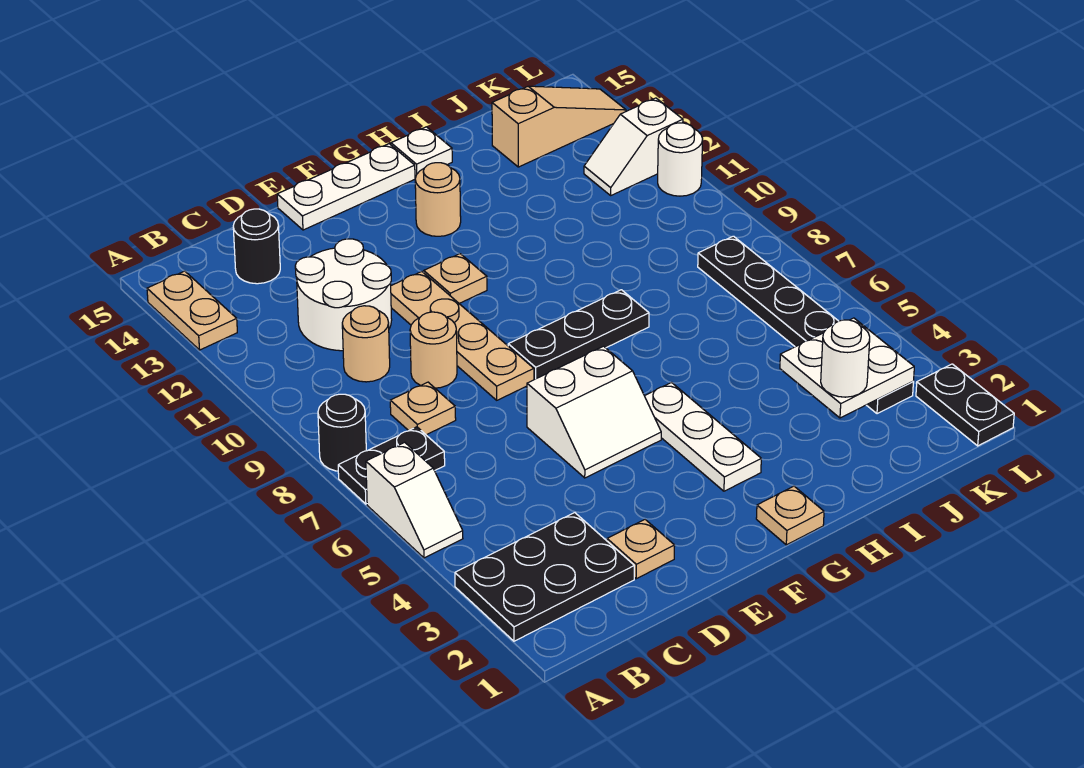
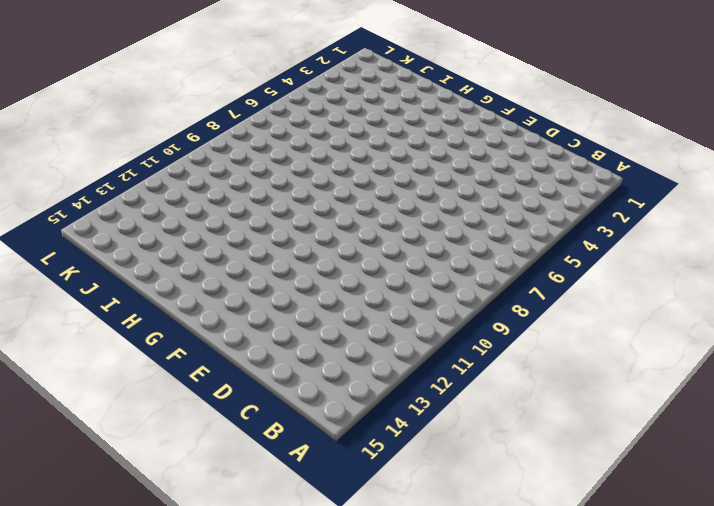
none -> black plate A2:C3 level 1
none -> white slope A5:A6 level 1 top 6
none -> black plate A7:B7 level 1

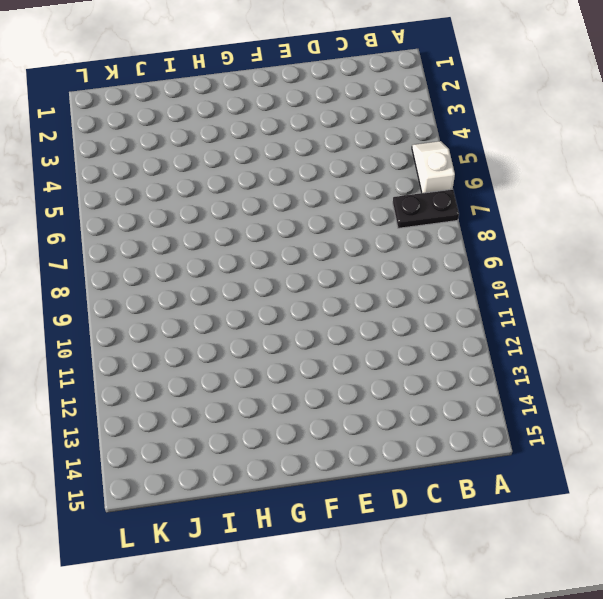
none -> black plate A2:C3 level 1
none -> black round brick A8 level 1
none -> tan plate A13:A14 level 1

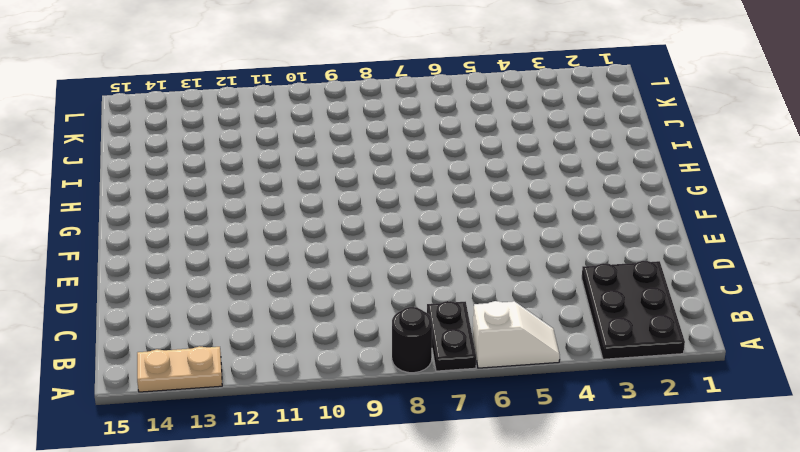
none -> tan plate C8 level 1
none -> tan round brick C10 level 1
none -> white round brick C11:D12 level 1

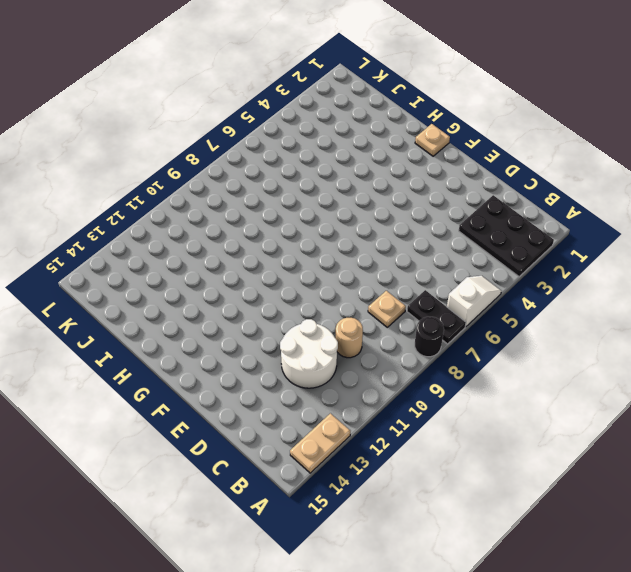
none -> black round brick C14 level 1
none -> tan plate D2 level 1
none -> tan round brick D9 level 1

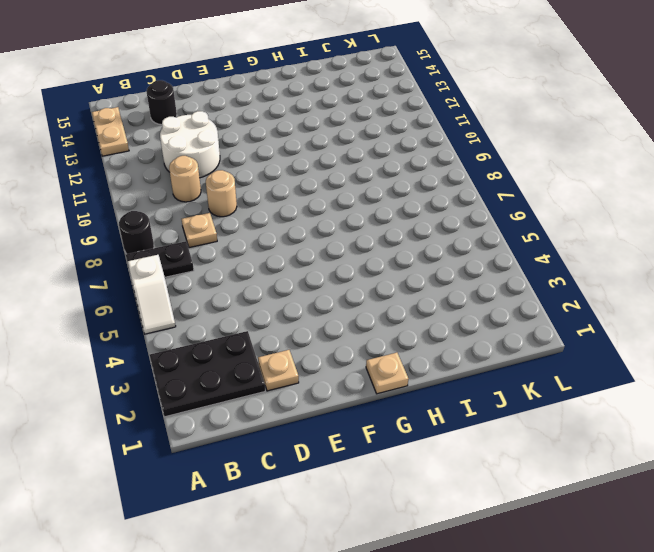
none -> white slope E5:F6 level 1 top 6
none -> tan plate E8:E11 level 1
none -> white plate E15:G15 level 1

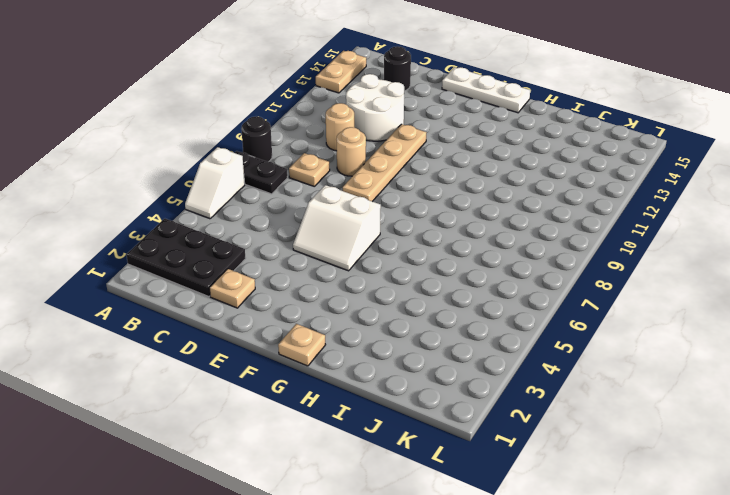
none -> black plate F8:H8 level 1
none -> tan plate F11 level 1
none -> white plate G3:G5 level 1

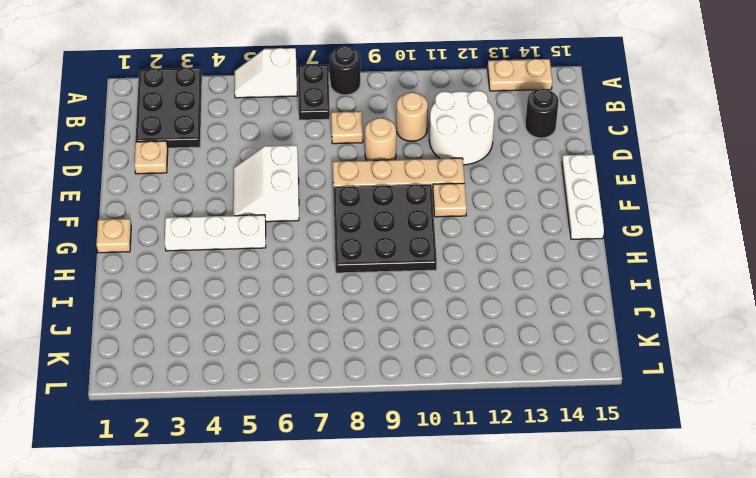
black plate F8:H10 level 1 -> black plate F8:H8 level 1
none -> tan round brick G13 level 1
none -> white plate H15 level 1
none -> tan slope J14:L14 level 1 top J

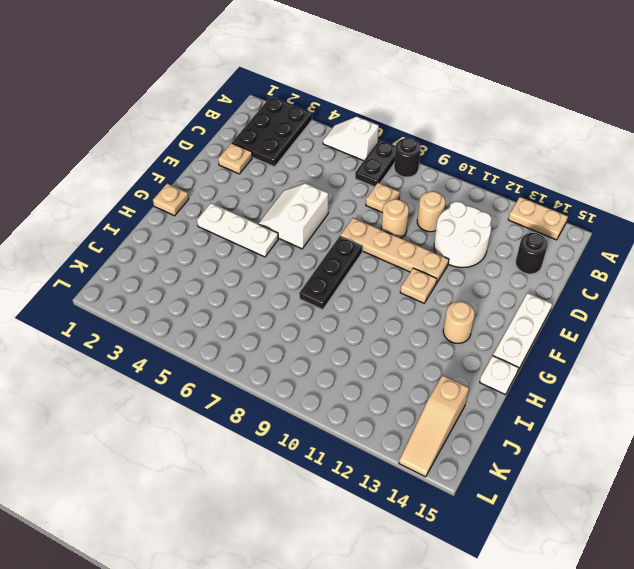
none -> black plate K3:K8 level 1
none -> white slope K12:L12 level 1 top L
none -> black plate L1:L2 level 1

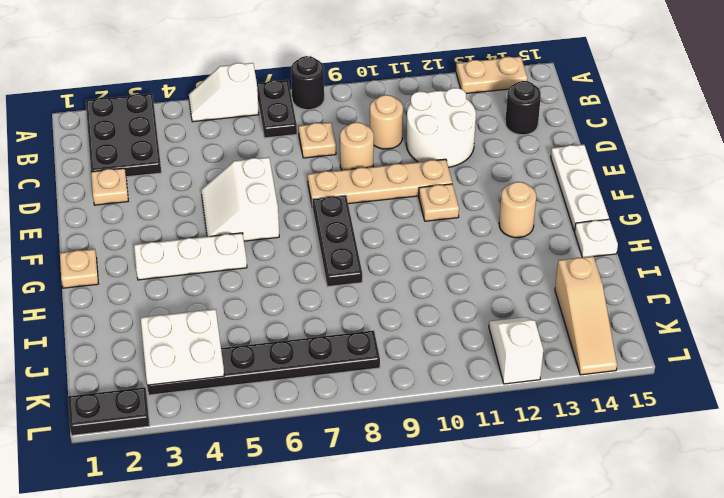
none -> white round brick L11 level 1
none -> white round brick J3 level 3

